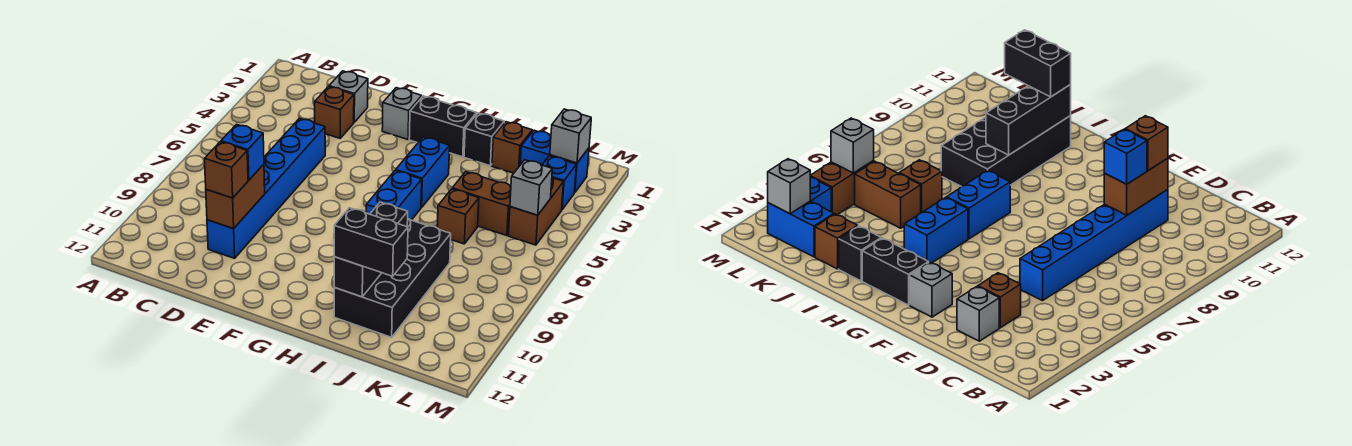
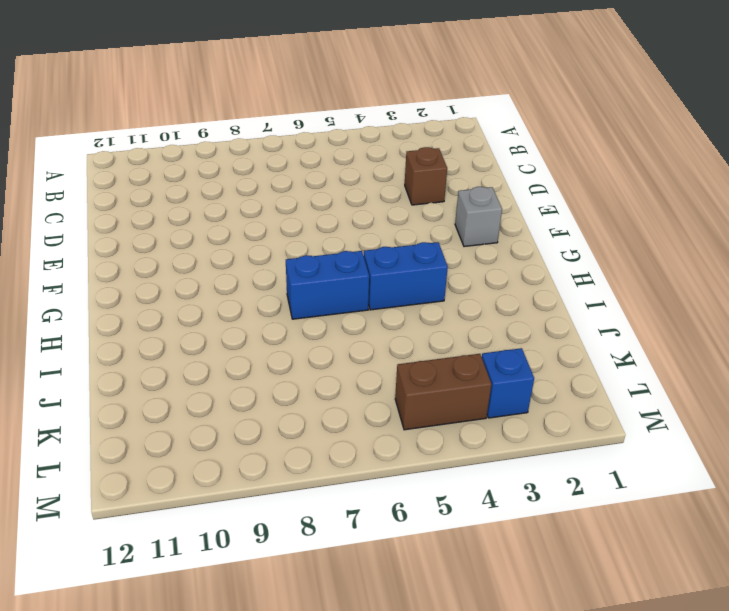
none -> grey brick D2 level 1
none -> blue brick D5:D10 level 1
none -> black brick G2:H2 level 1

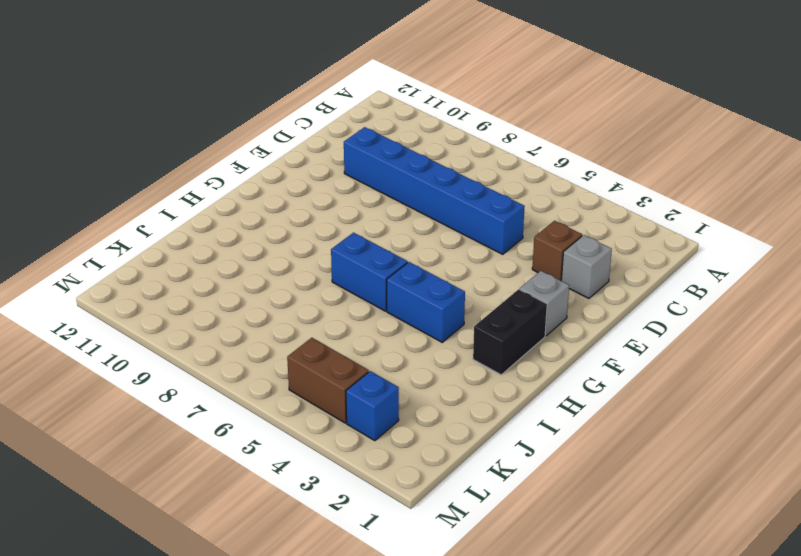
none -> black brick I2 level 1
none -> black brick I8:J11 level 1
none -> brown brick J2 level 1

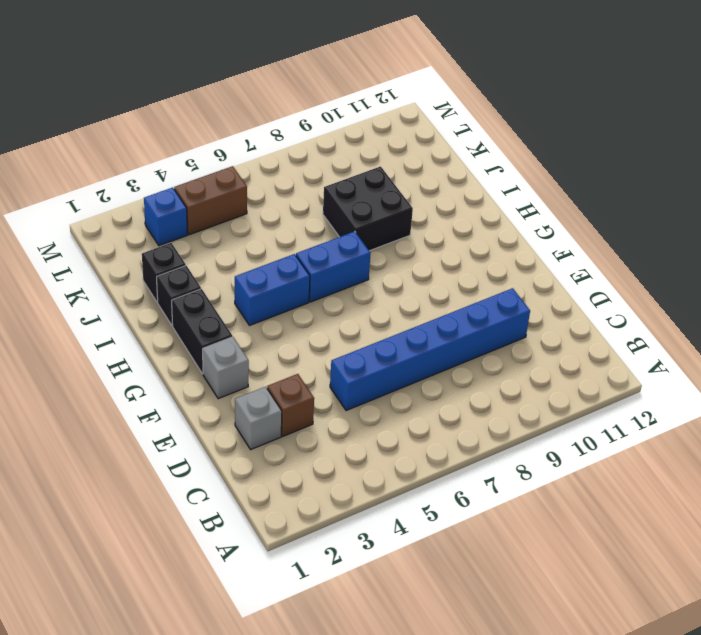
black brick I8:J9 level 1 -> black brick I8:J11 level 1
black brick J2 level 1 -> brown brick J2 level 1
none -> brown brick J5:K5 level 1
none -> brown brick J6 level 1
none -> blue brick K2:L2 level 1

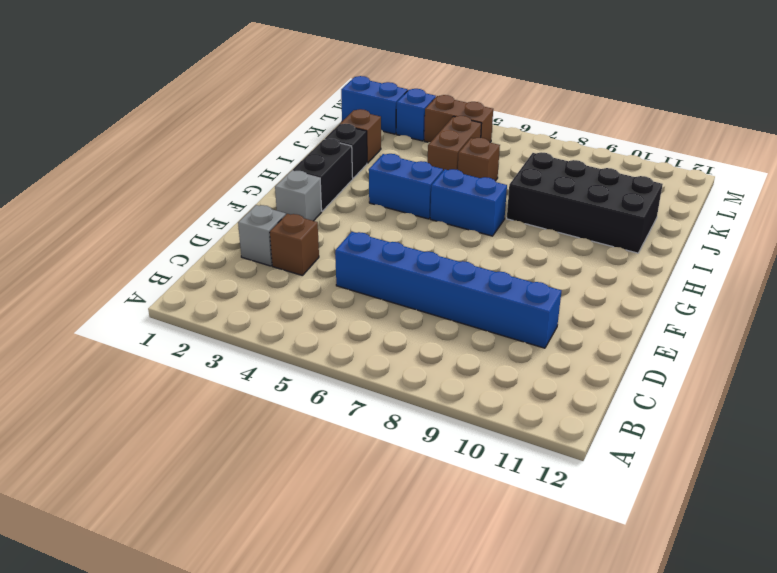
blue brick L1:L2 level 1 -> blue brick K2:L2 level 1
none -> brown brick D9:D10 level 2
none -> black brick I9:I11 level 2
none -> grey brick L2 level 2

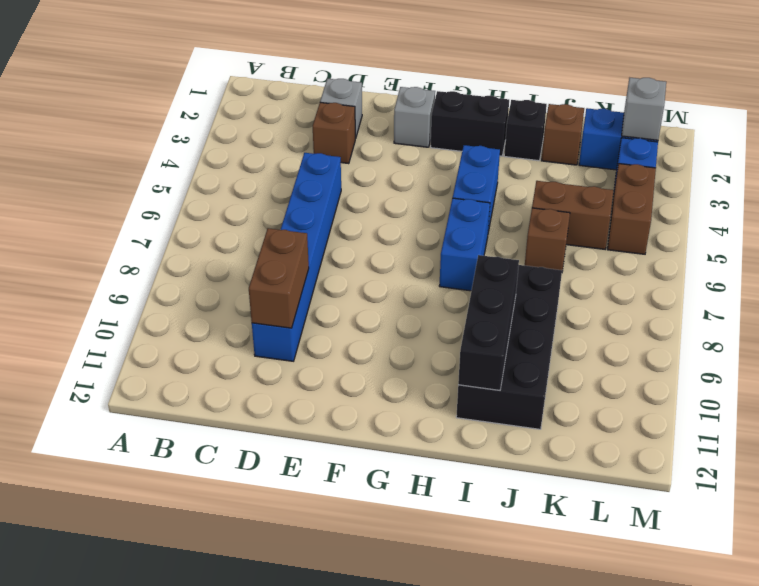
none -> grey brick L5 level 2
none -> blue brick D9 level 3
none -> brown brick D10 level 3

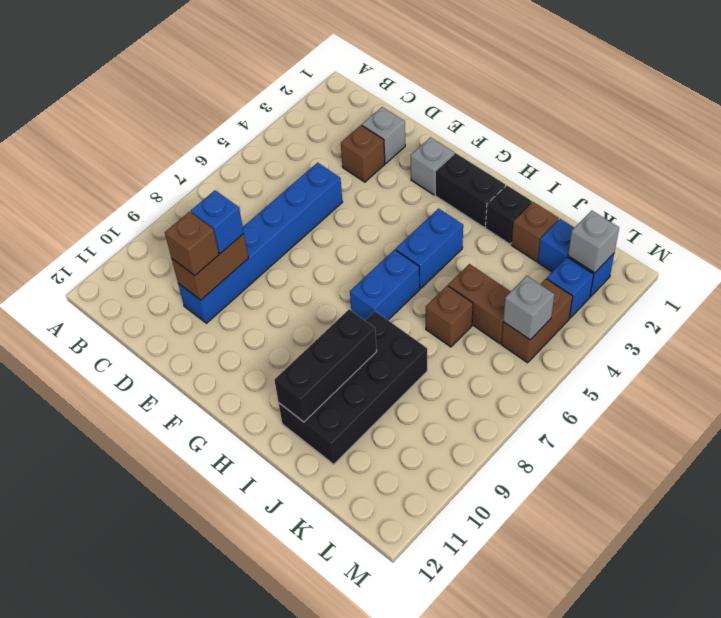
none -> black brick I11:J11 level 3

